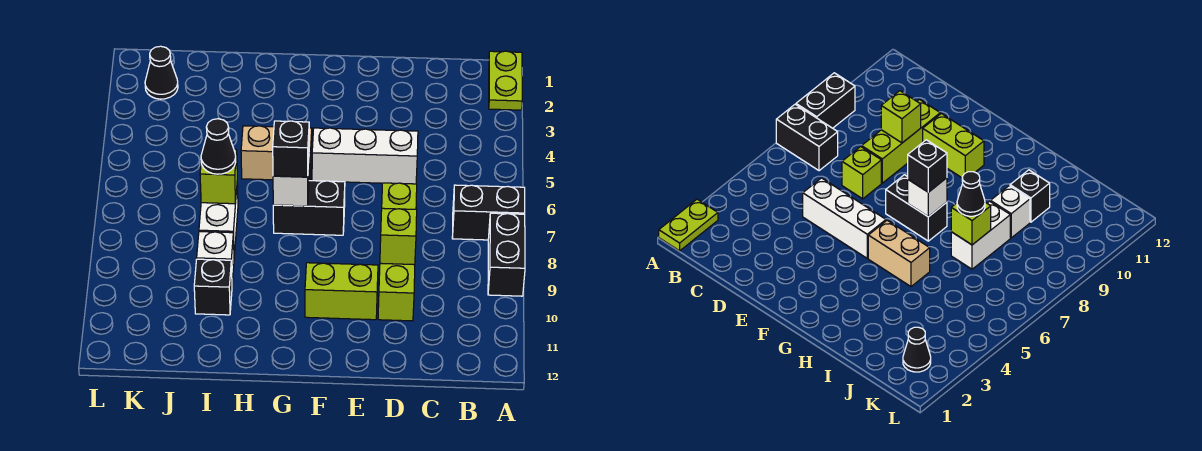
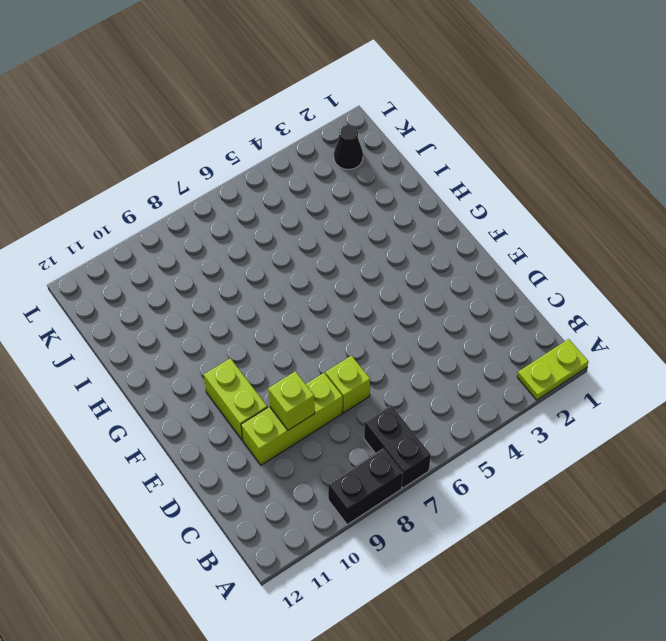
none -> white brick D5:F5 level 1
none -> black brick F7:G7 level 1
none -> tan brick G5:H5 level 1

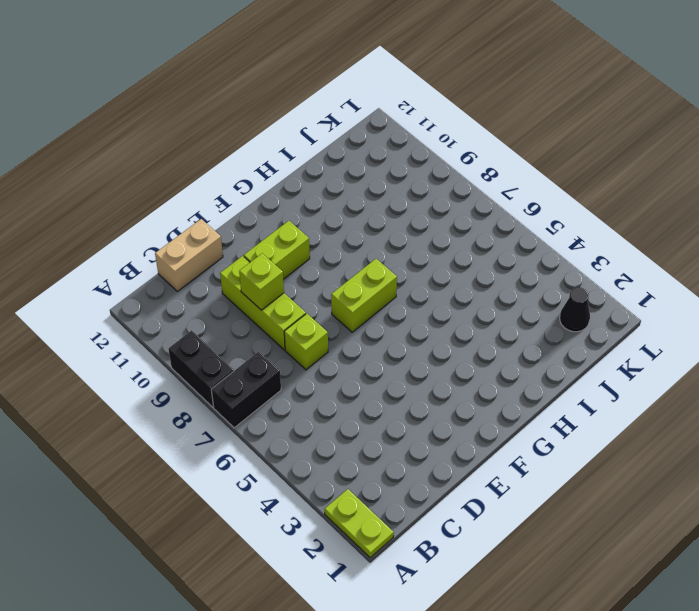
tan brick C12:D12 level 1 -> tan brick G5:H5 level 1
lime brick F7:G7 level 1 -> black brick F7:G7 level 1
none -> white brick D5:F5 level 1
none -> white brick I7:I8 level 1
none -> white brick I9 level 1

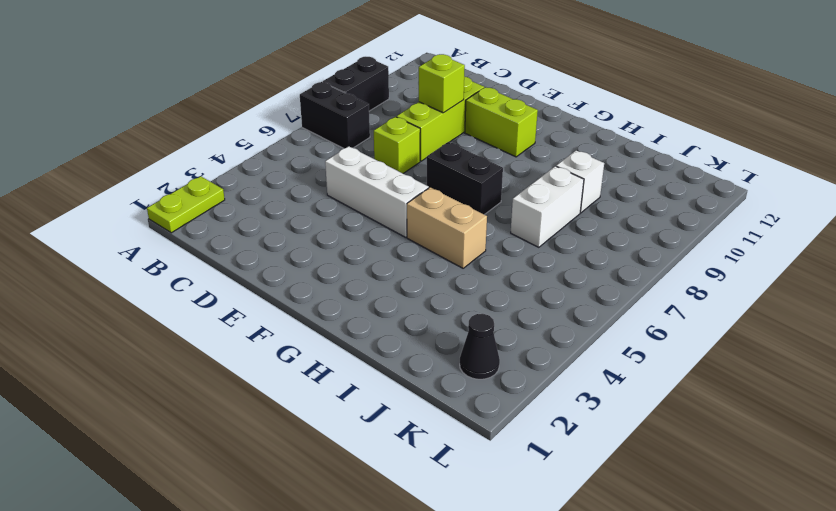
none -> black brick I10 level 1
none -> white brick G7 level 2
none -> lime brick I7 level 2

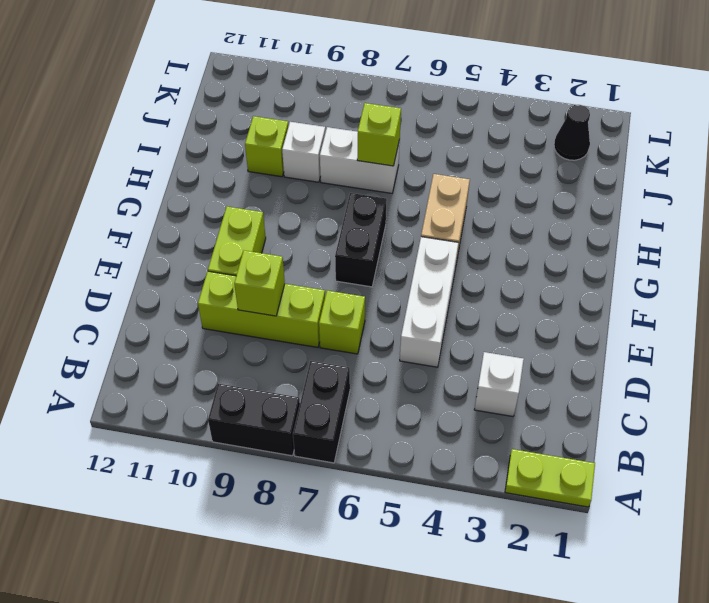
white brick C3 level 1 -> white brick G7 level 2
lime brick I10 level 1 -> black brick I10 level 1
none -> black brick G7 level 3
none -> black cone I7 level 3

